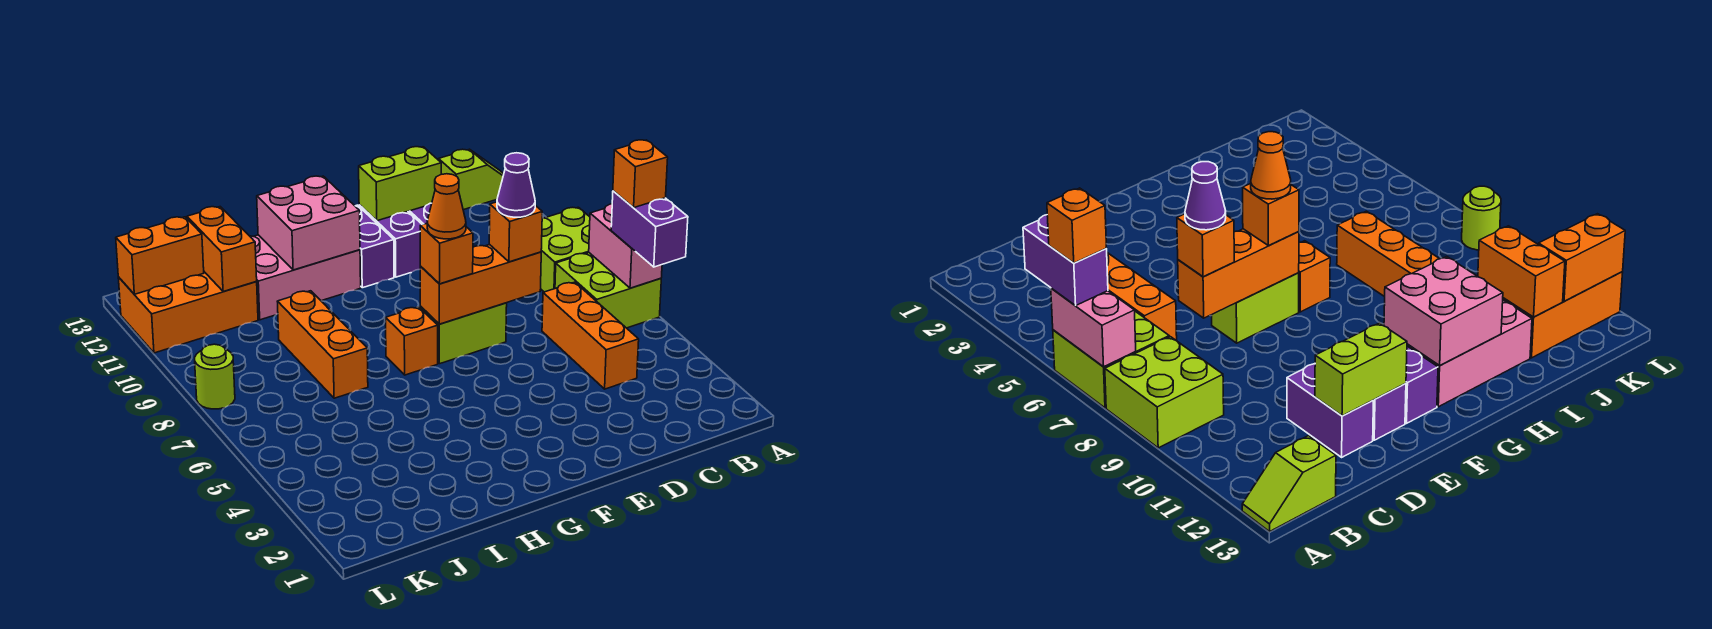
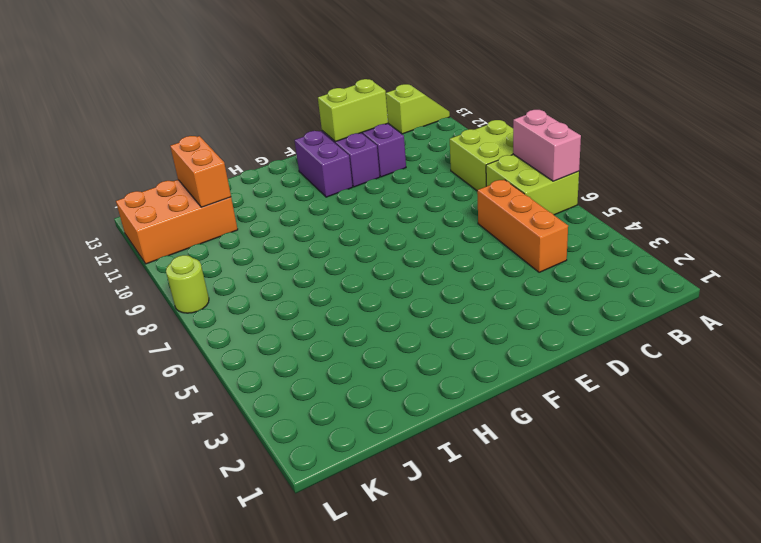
none -> lime brick E7:F7 level 1
none -> orange brick G7 level 1
none -> pink brick G11:I12 level 1

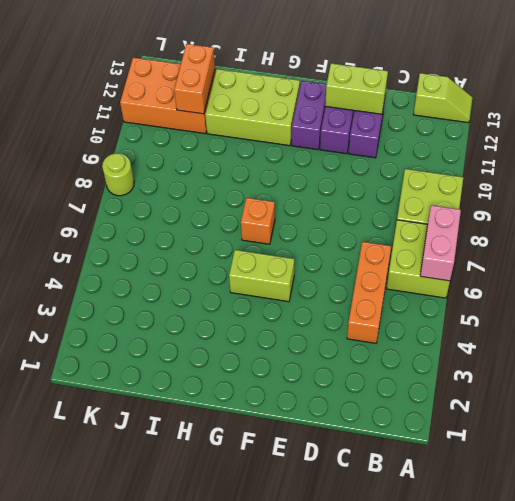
lime brick F5:G5 level 1 -> lime brick E7:F7 level 1
lime brick G11:I12 level 1 -> pink brick G11:I12 level 1
none -> orange brick I7:I9 level 1
none -> orange brick D7:F7 level 2
none -> pink brick G11:H12 level 2

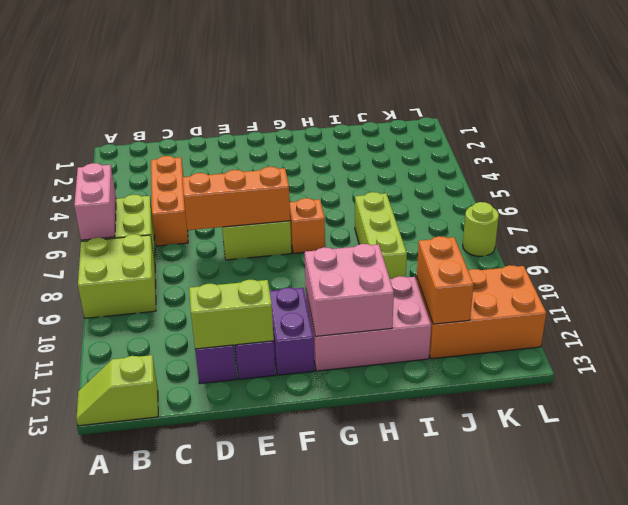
lime brick I7:I9 level 1 -> orange brick I7:I9 level 1
none -> orange brick K12:L12 level 2
none -> purple brick A5:A6 level 3
none -> orange brick D7 level 3

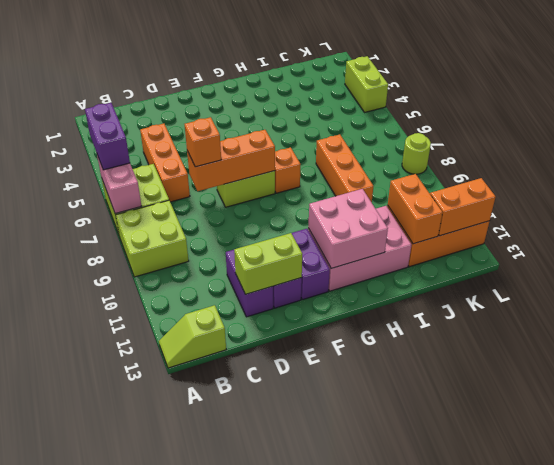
lime brick L3:L4 level 1 -> none
none -> orange brick F7 level 3
none -> orange brick A6 level 4
none -> purple cone D7 level 4

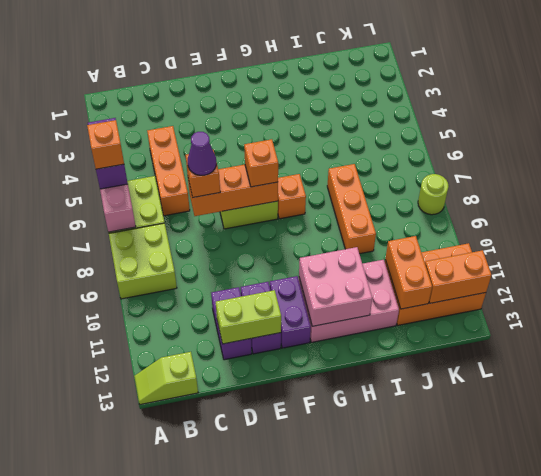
none -> orange cone F7 level 4

